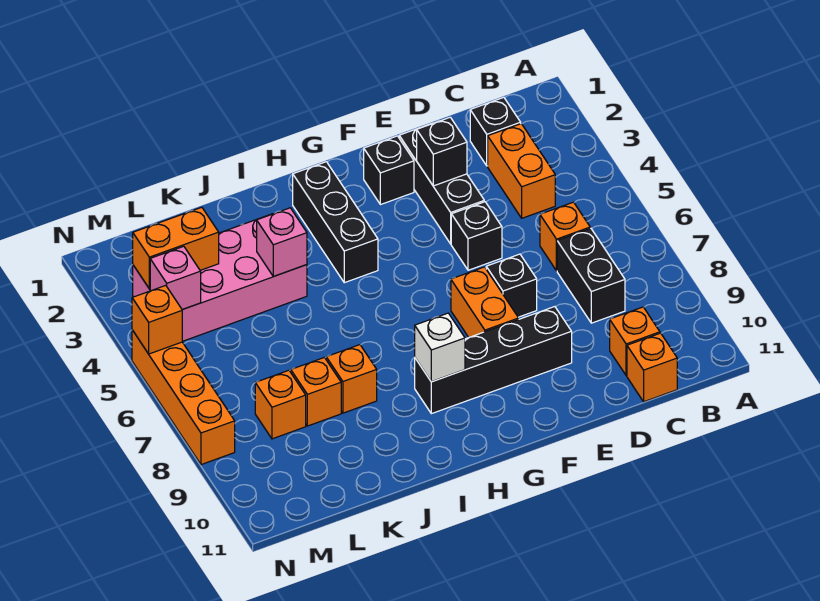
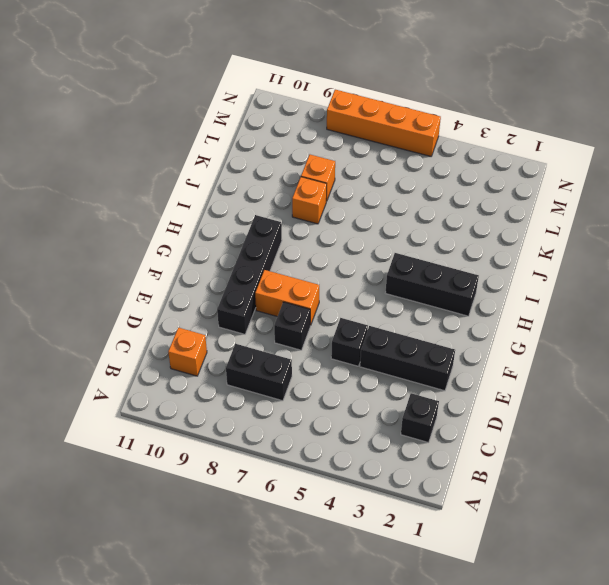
none -> orange brick C3:C4 level 1
none -> orange brick C6 level 1
none -> orange brick C11 level 1

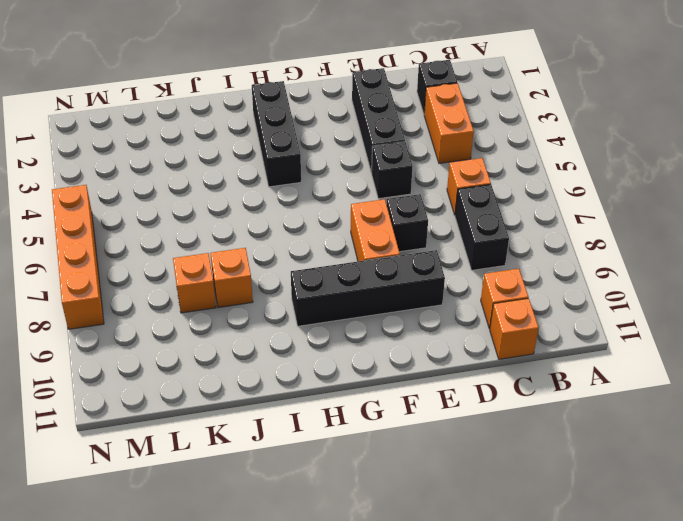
none -> black brick F2 level 1
none -> pink brick J3:M4 level 1
none -> orange brick L8 level 1

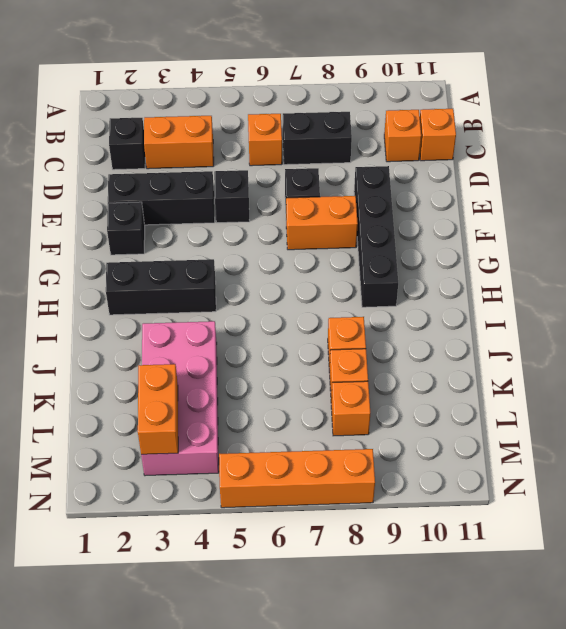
none -> black brick E3 level 2
none -> white brick H9 level 2
none -> pink brick J4 level 2

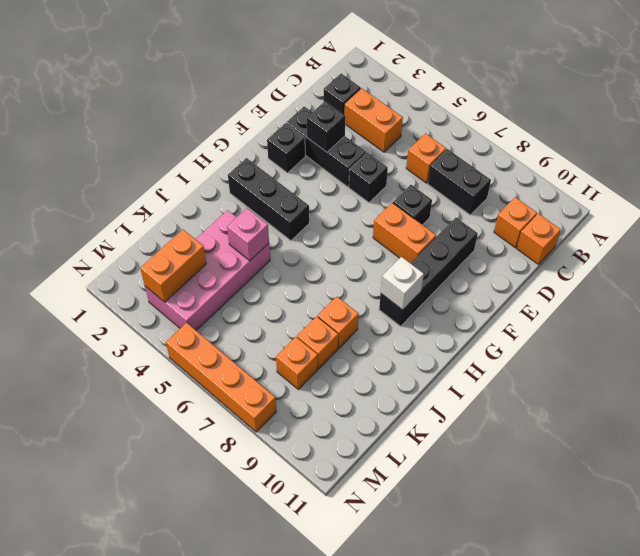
none -> pink brick M4 level 2
none -> orange brick N5 level 2

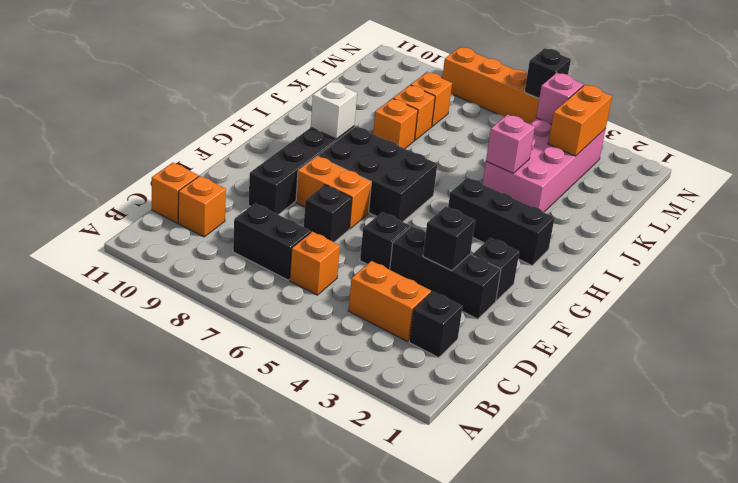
black brick G6:H8 level 1 -> none
black brick N5 level 2 -> orange brick N5 level 2

